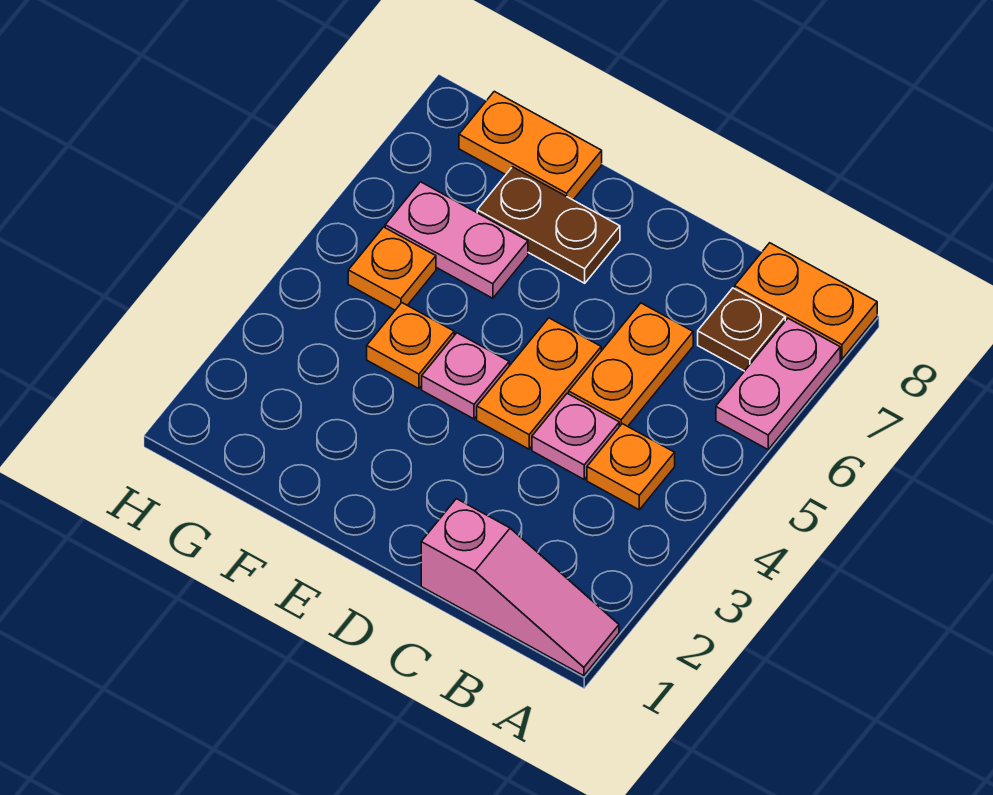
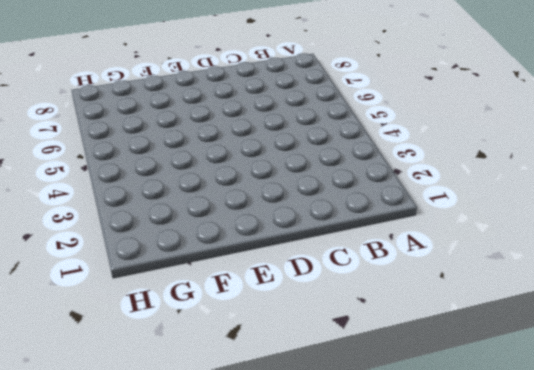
none -> pink slope A1:C1 level 1 top C
none -> pink plate A6:A7 level 1
none -> orange plate A8:B8 level 1

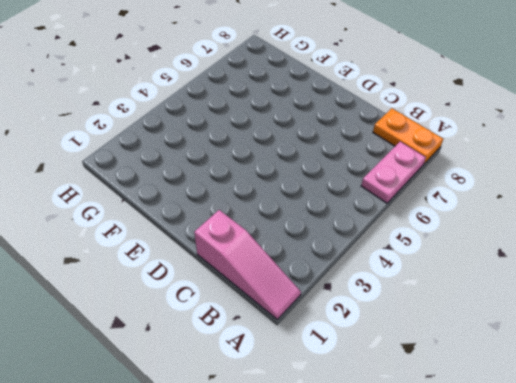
none -> orange plate B4 level 1
none -> brown plate B7 level 1
none -> pink plate C4 level 1

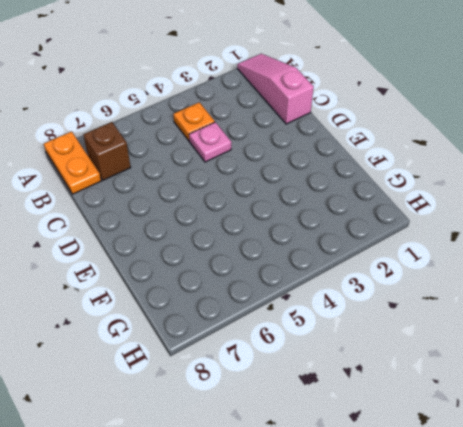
brown brick B7 level 1 -> brown plate B7 level 1
none -> pink plate A6:A7 level 1
none -> orange plate C5:C6 level 1
none -> orange plate D4:D5 level 1

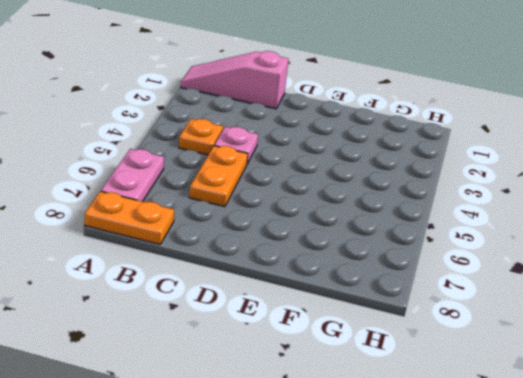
none -> brown plate B7 level 1
none -> orange plate D4:D5 level 1
none -> pink plate E4 level 1

